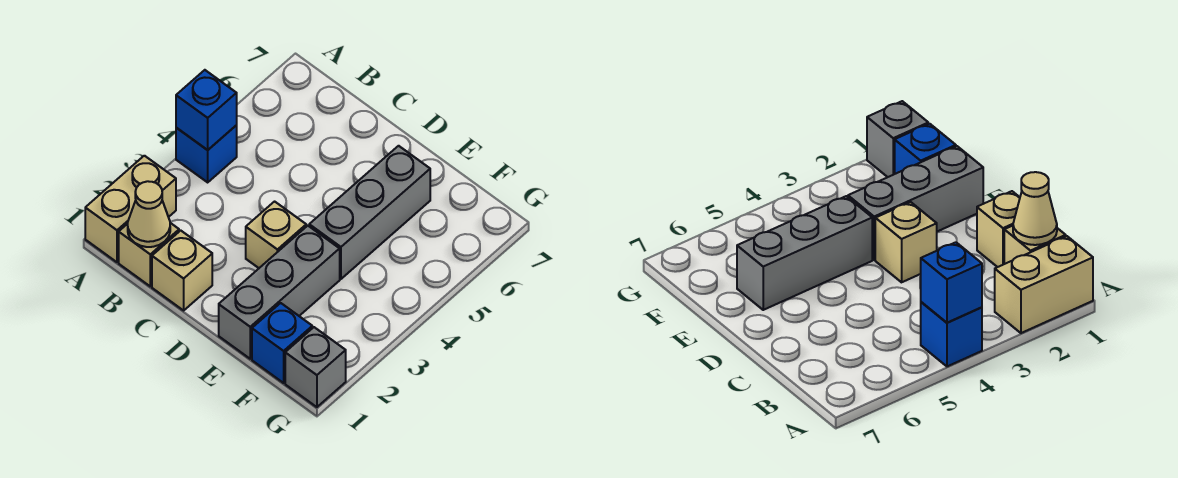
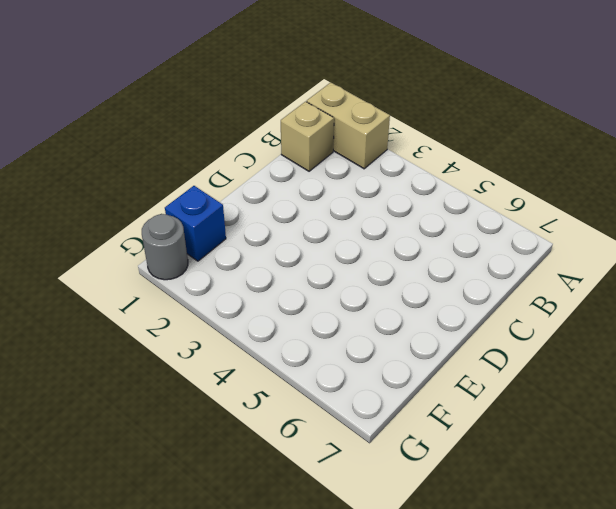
grey round brick G1 level 1 -> grey brick G1 level 1
none -> blue brick A4 level 1
none -> tan brick C1 level 1

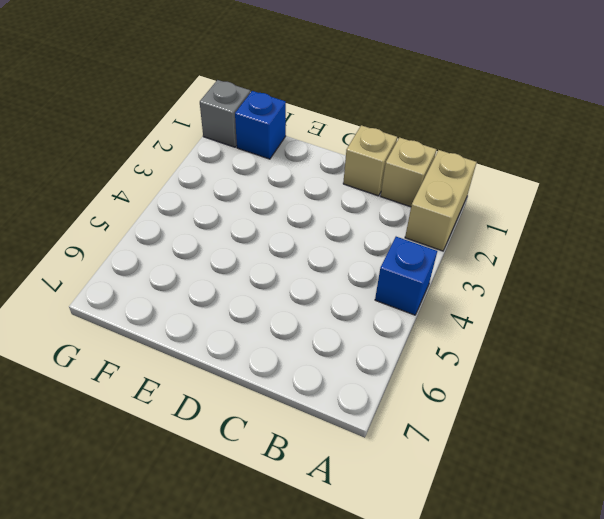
none -> tan brick D3 level 1
none -> grey brick E1:E3 level 1

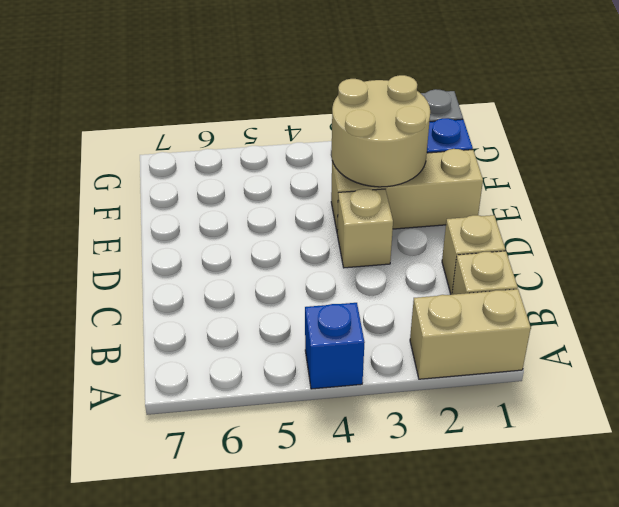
tan brick E1:E3 level 1 -> grey brick E1:E3 level 1
tan round brick E2:F3 level 2 -> none
none -> grey brick E4:E6 level 1
none -> blue brick A4 level 2

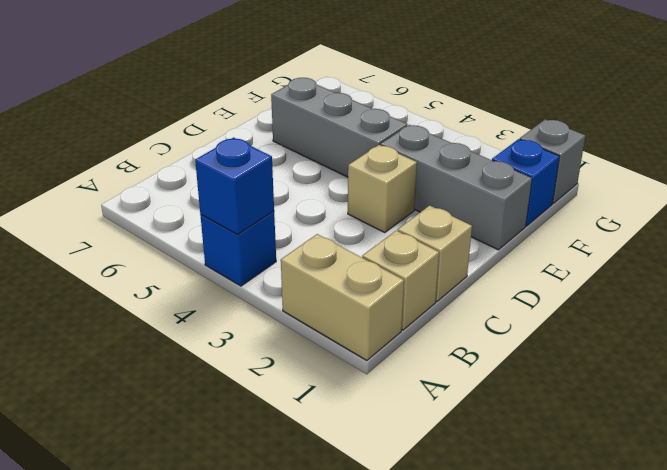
none -> tan cone B1 level 2

